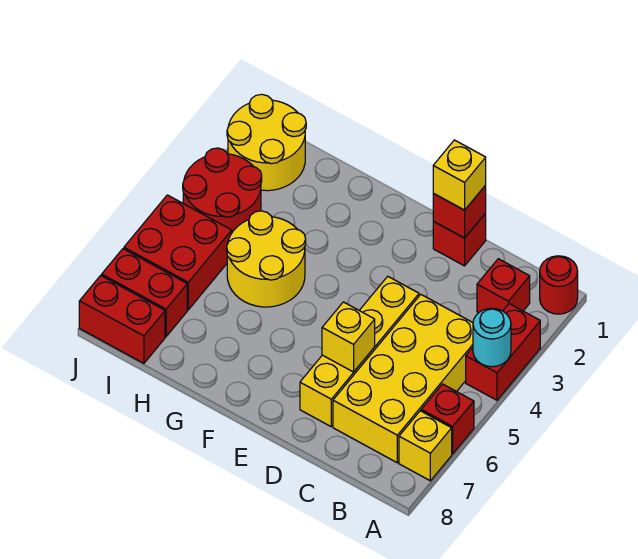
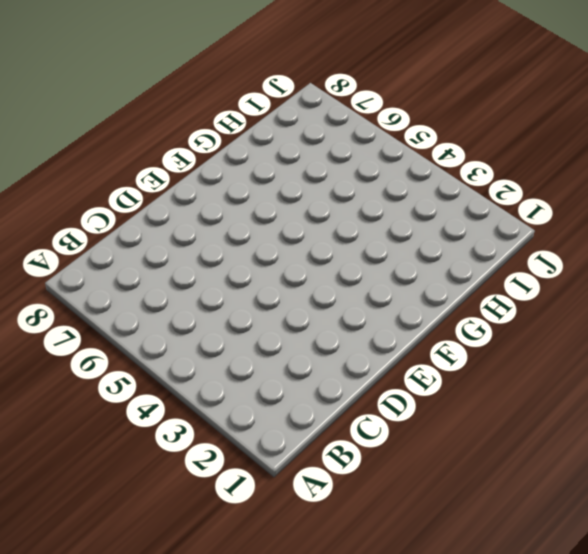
none -> red round brick A1 level 1
none -> red brick A3:A4 level 1
none -> red brick A6 level 1

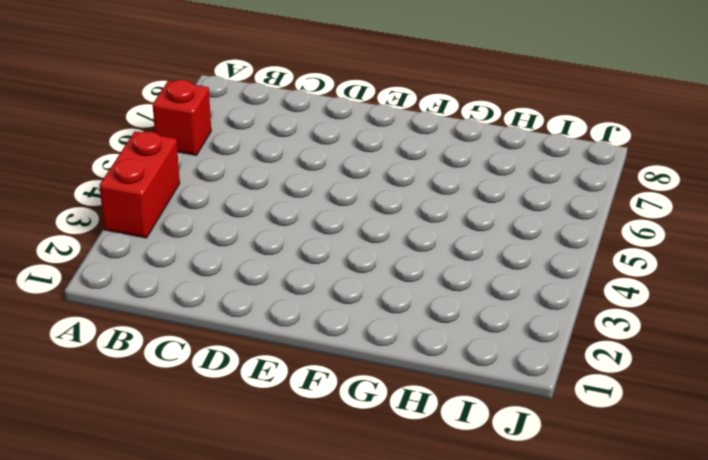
none -> red round brick A1 level 1
none -> yellow brick A7 level 1
none -> red brick B2 level 1

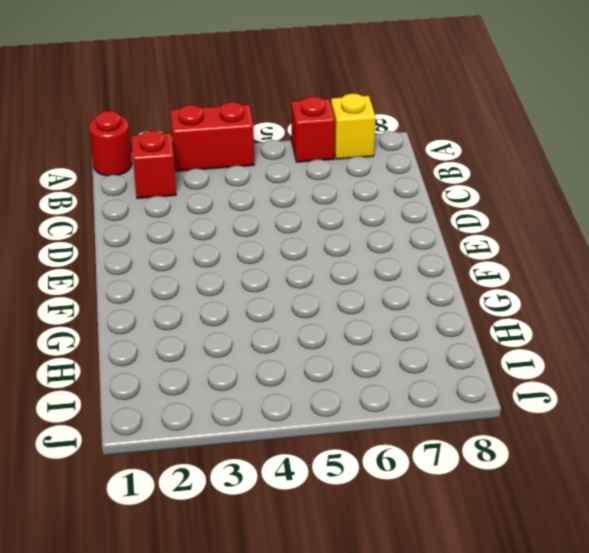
none -> yellow brick B4:C7 level 1
none -> red brick D1 level 1
none -> yellow brick D4:D7 level 1

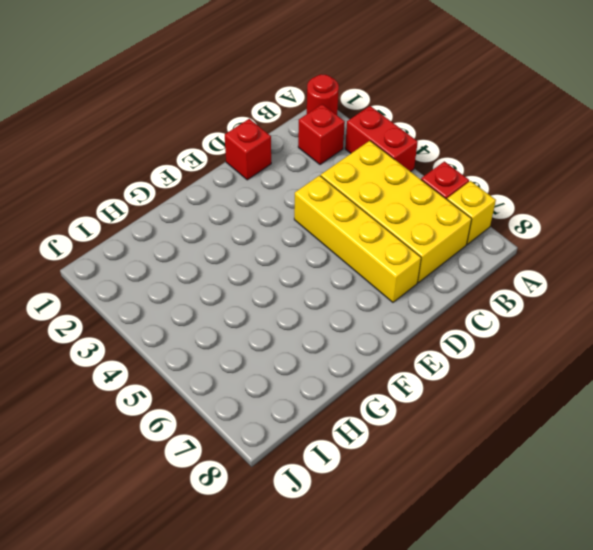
none -> yellow round brick G4:H5 level 1
none -> yellow round brick I1:J2 level 1
none -> red round brick I3:J4 level 1

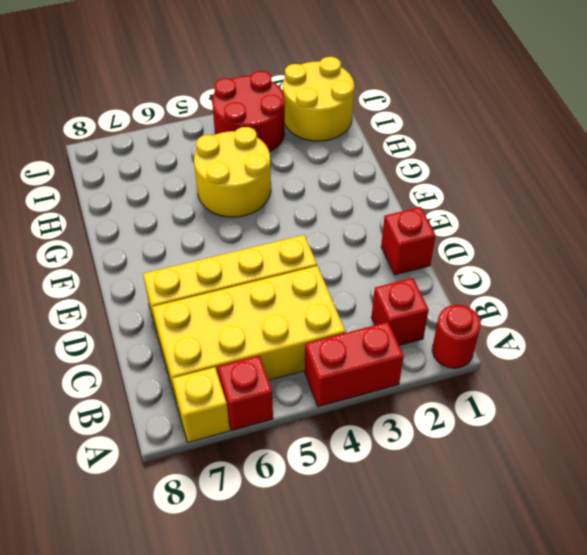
none -> red brick I5:J6 level 1
none -> red brick I7:J7 level 1
none -> red brick I8:J8 level 1

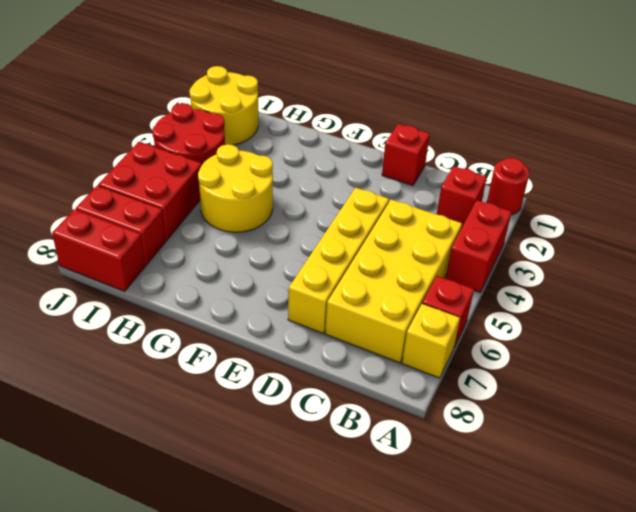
none -> cyan round brick A4 level 2
none -> red brick D1 level 2
none -> yellow brick D6 level 2

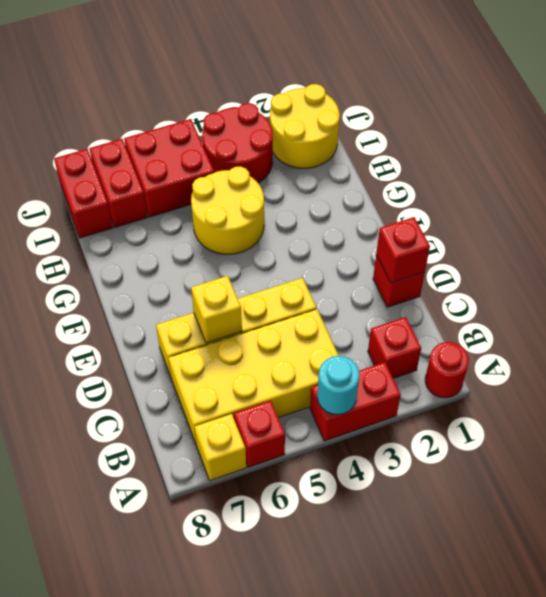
none -> yellow brick D1 level 3

